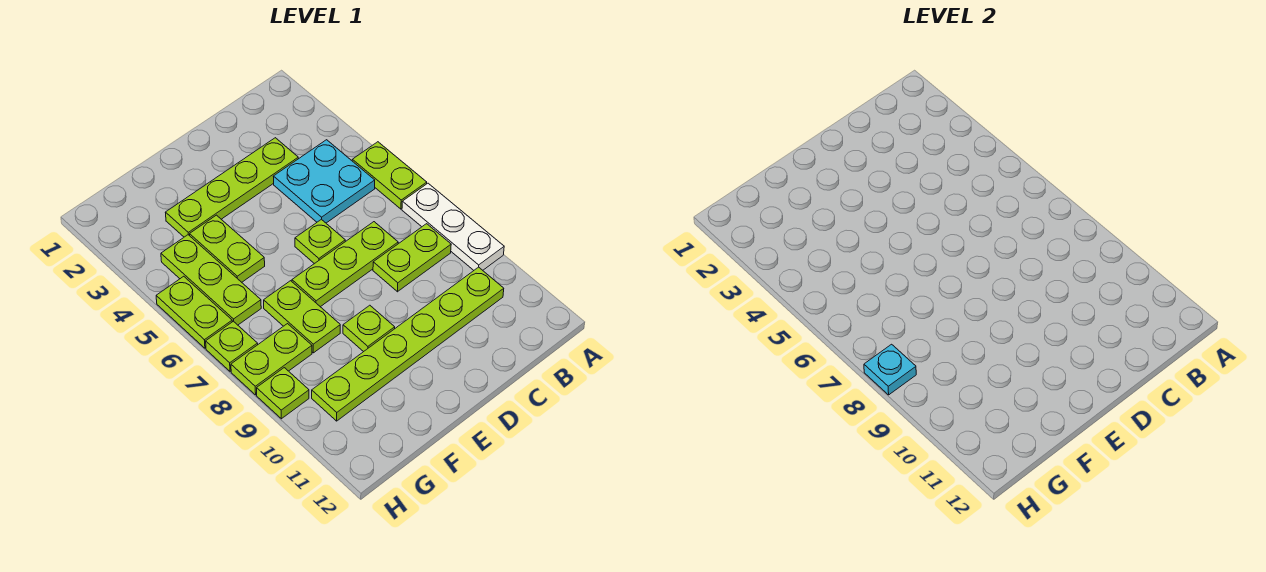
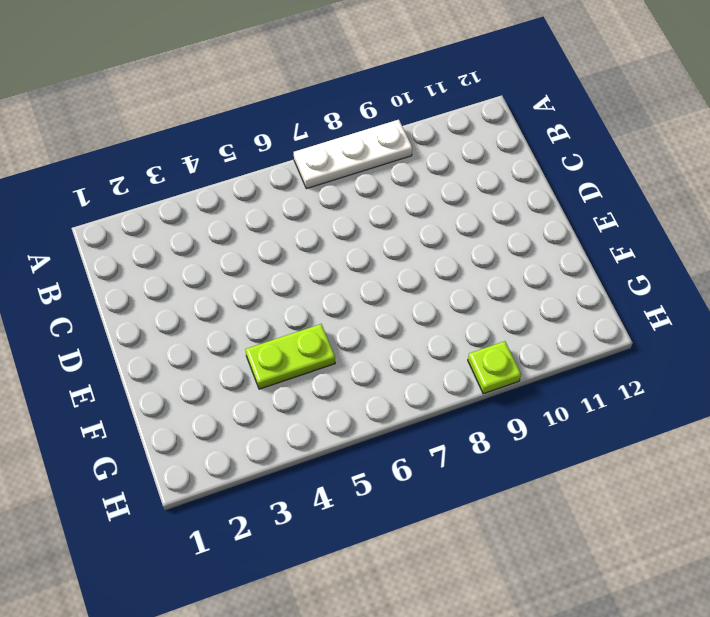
none -> lime plate A5:A6 level 1
none -> cyan plate B4:C5 level 1
none -> lime plate B8:C8 level 1

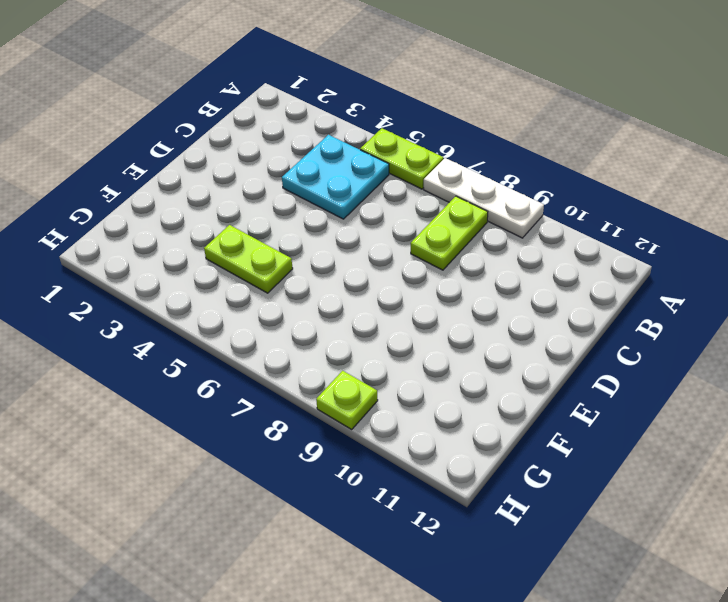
none -> lime plate B10:G10 level 1
none -> lime plate C3:F3 level 1
none -> lime plate C7:E7 level 1

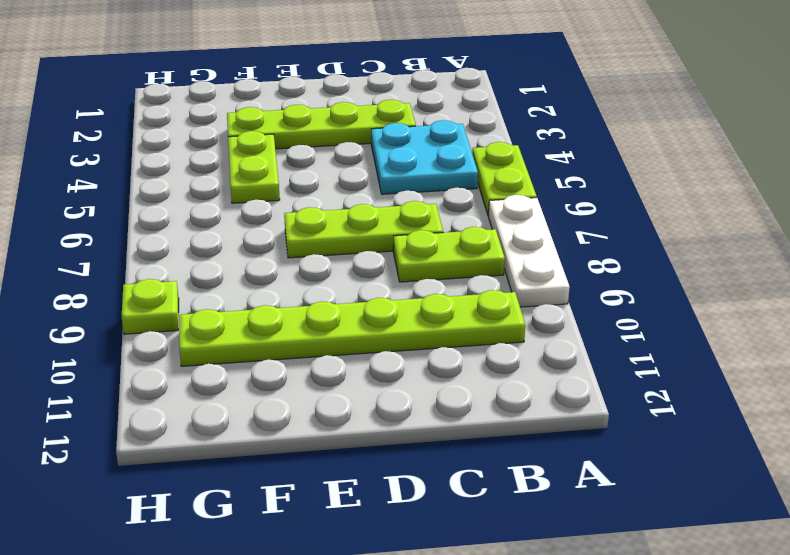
none -> lime plate D6 level 1
none -> lime plate E9 level 1
none -> lime plate F7:F8 level 1

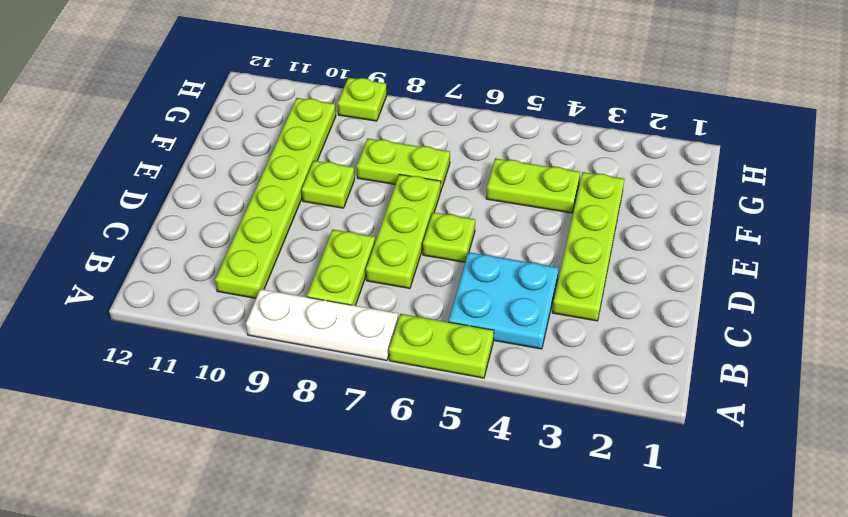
none -> lime plate G4:G6 level 1
none -> lime plate G8:H8 level 1
none -> lime plate H5:H6 level 1

